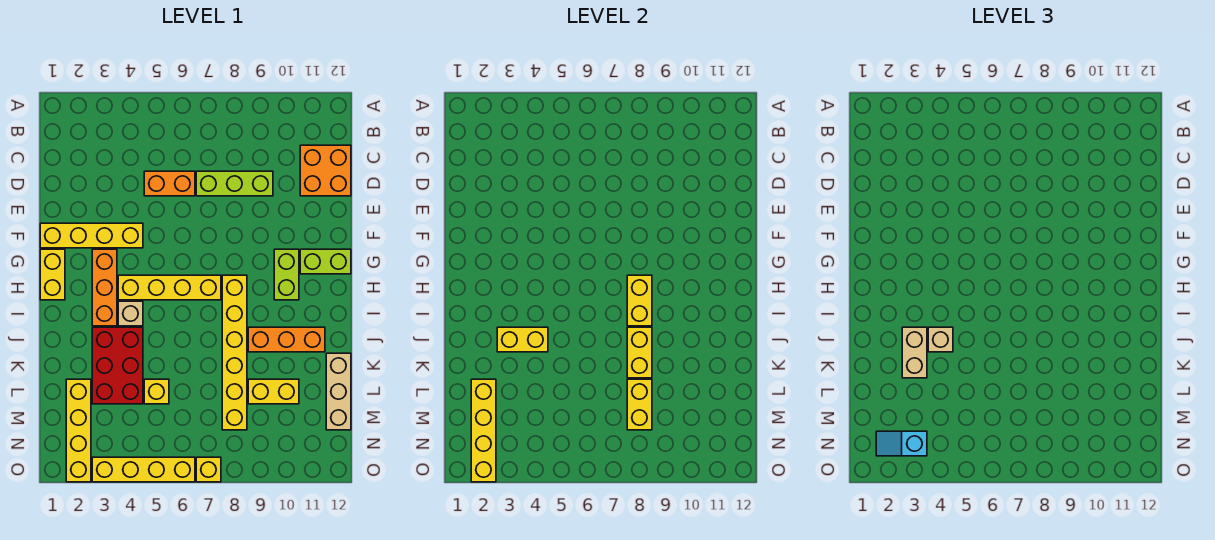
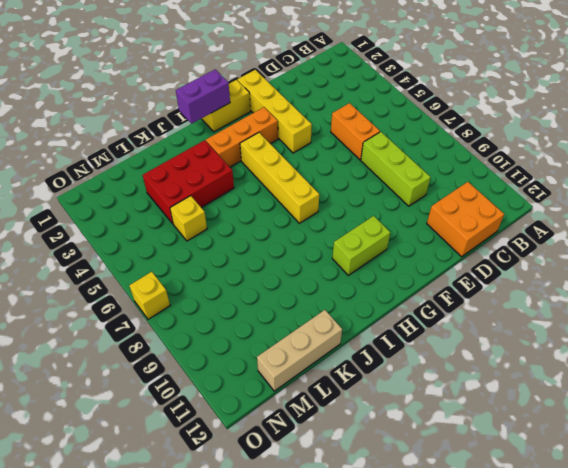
purple brick H1:I1 level 2 -> none
none -> lime brick G11:G12 level 1
none -> yellow brick H8:M8 level 1
none -> tan brick I4 level 1

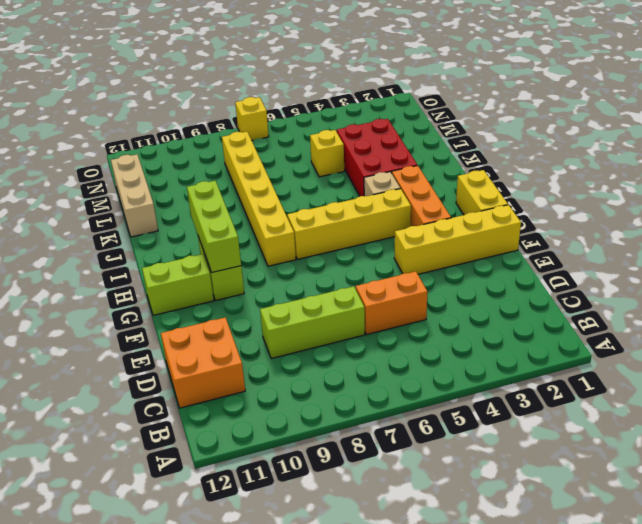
lime brick G10:I10 level 2 -> none
none -> orange brick J9:J11 level 1
none -> yellow brick L2:O2 level 1
none -> yellow brick L9:L10 level 1

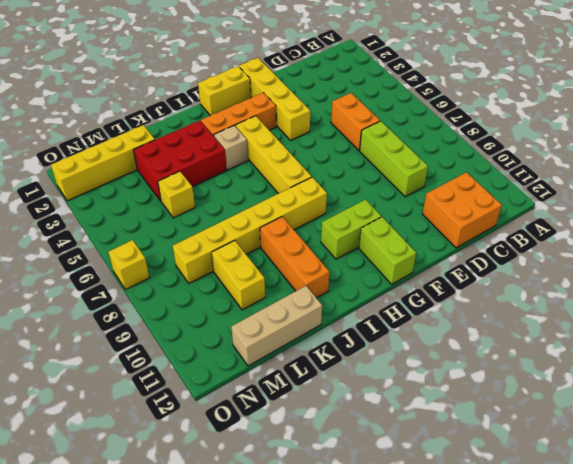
none -> yellow brick O3:O6 level 1
none -> yellow brick H8:I8 level 2
none -> yellow brick J3:J4 level 2

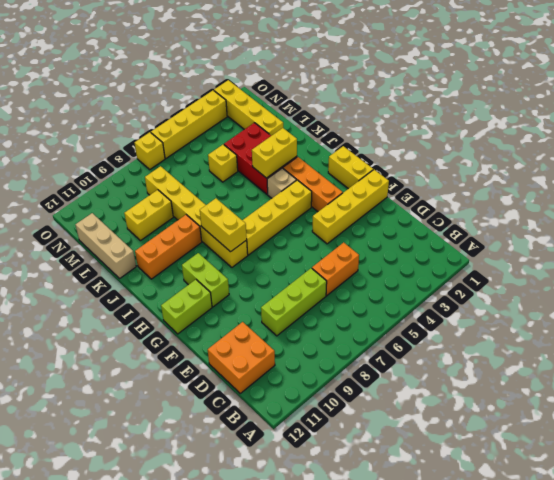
none -> yellow brick J8:K8 level 2
none -> yellow brick L2:O2 level 2
none -> yellow brick L8:M8 level 2

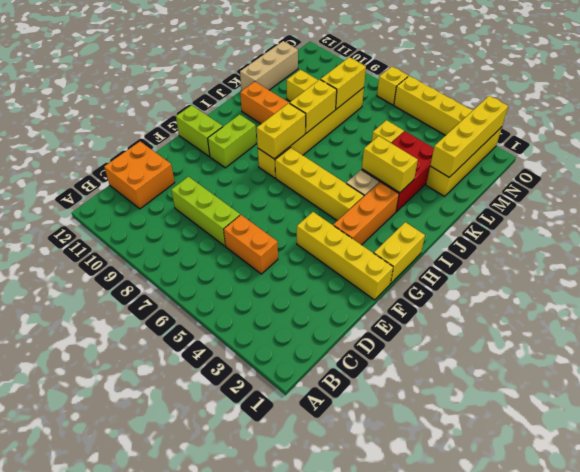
none -> tan brick J3:K3 level 3
none -> tan brick J4 level 3
none -> cyan slope N2:N3 level 3 top 3

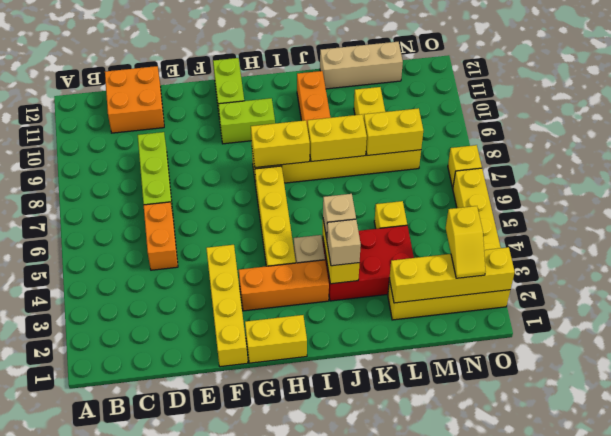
tan brick J3 level 3 -> tan brick J3:K3 level 3
yellow slope N2:N3 level 3 top 3 -> cyan slope N2:N3 level 3 top 3

